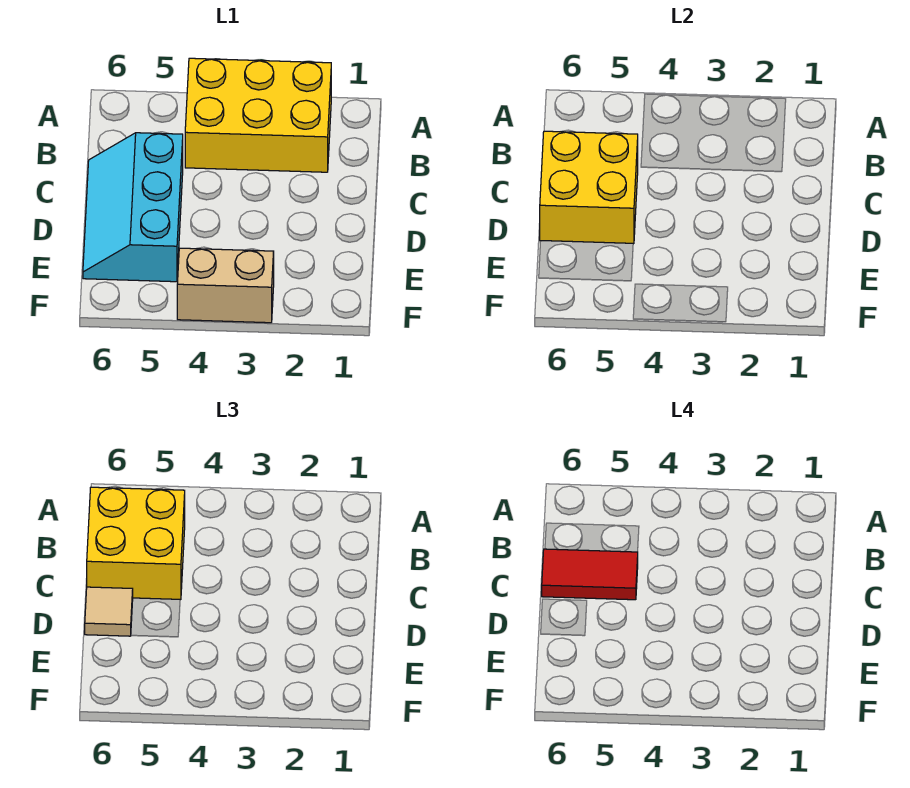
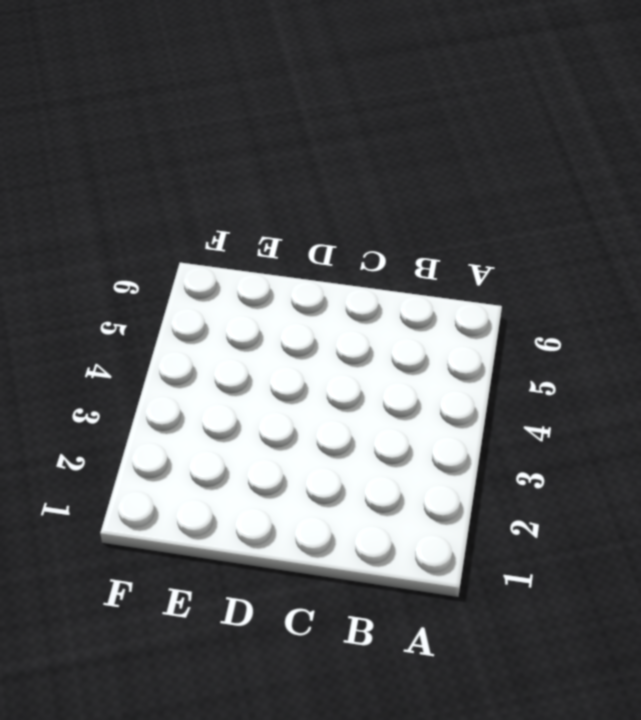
none -> yellow brick A2:B4 level 1
none -> cyan slope C5:E6 level 1 top 5

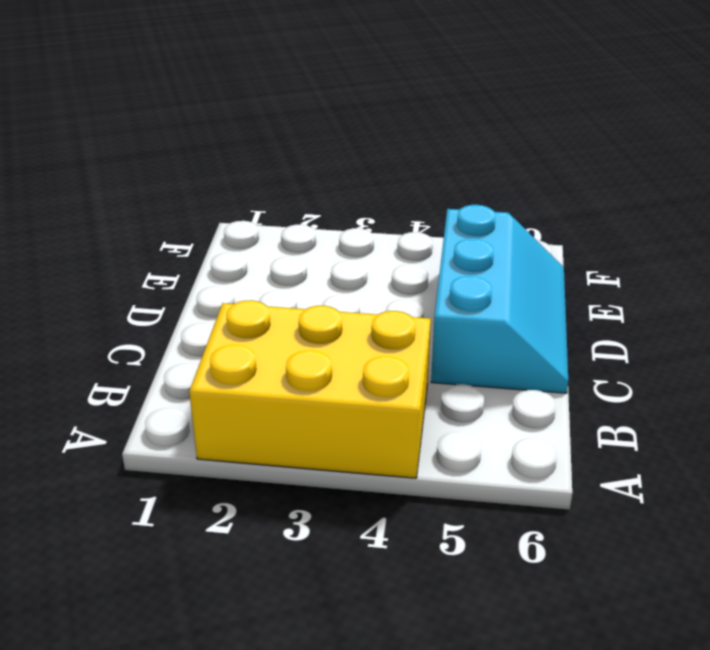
none -> tan brick F3:F4 level 1
none -> yellow brick C5:D6 level 2

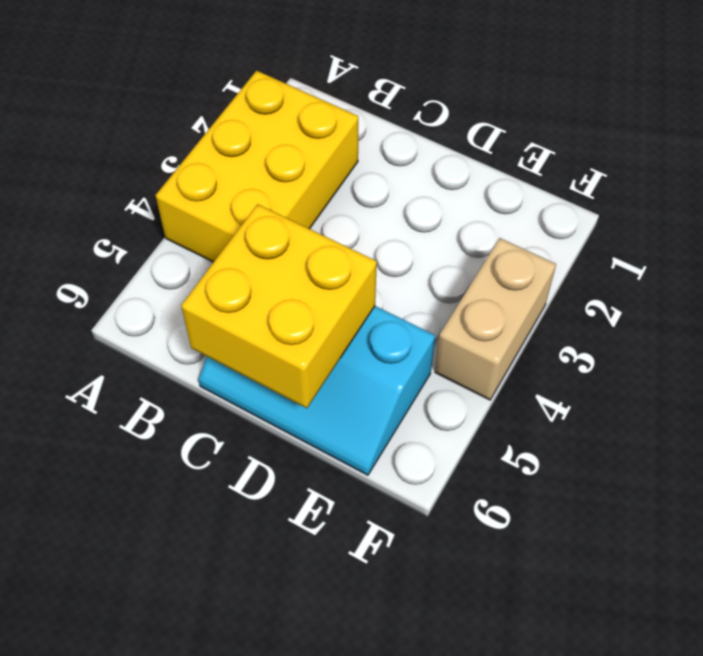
none -> yellow brick B5:C6 level 3
none -> tan tile D6 level 3

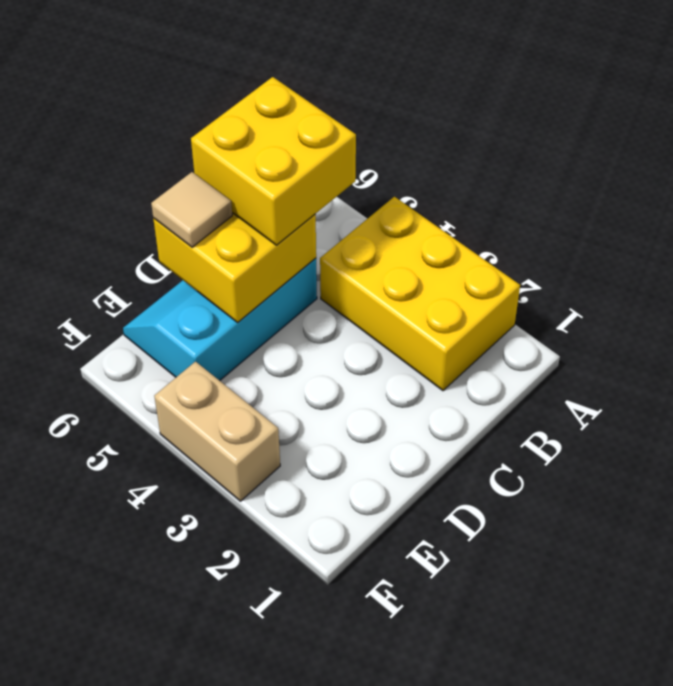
none -> red tile C5:C6 level 4

